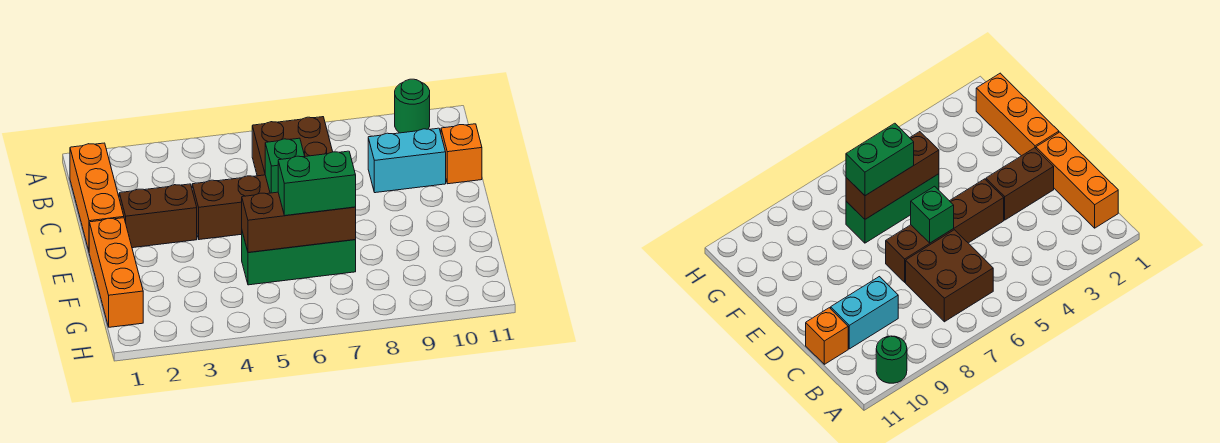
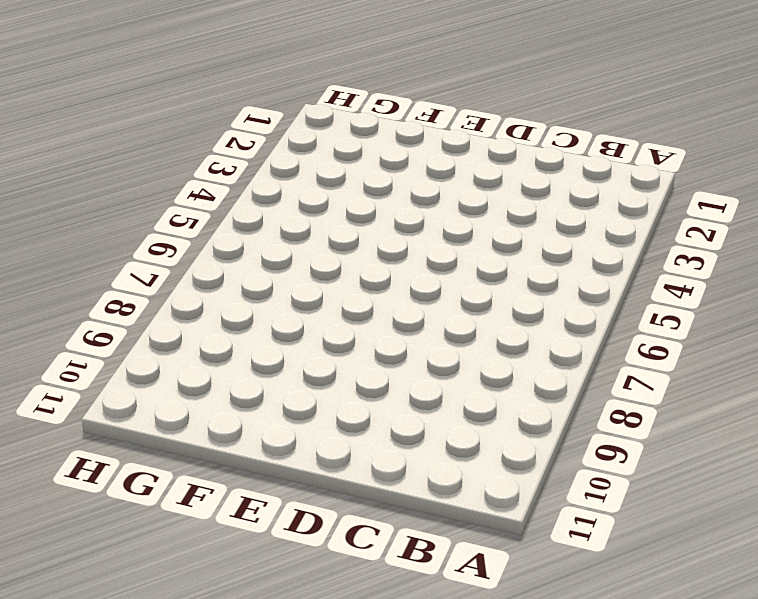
none -> green round brick A10 level 1
none -> orange brick B1:D1 level 1
none -> brown brick B6:C7 level 1

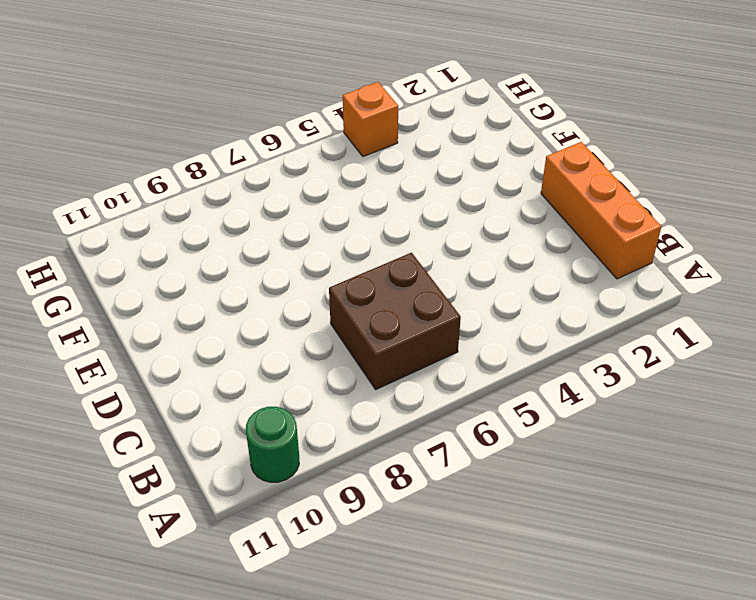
orange brick H4 level 1 -> orange brick C11 level 1
none -> cyan brick C9:C10 level 1
none -> brown brick D2:D3 level 1
none -> brown brick D4:D7 level 1

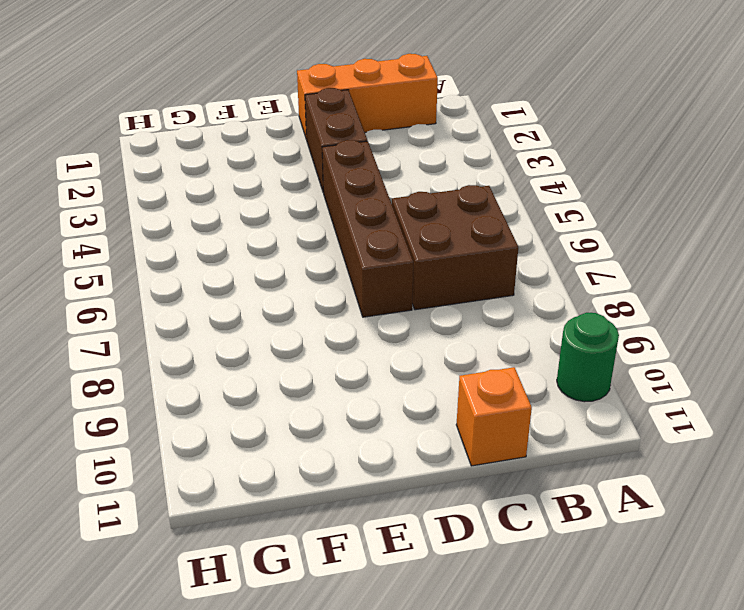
none -> cyan brick C9:C10 level 1
none -> orange brick E1:G1 level 1
none -> green brick F5:F7 level 1

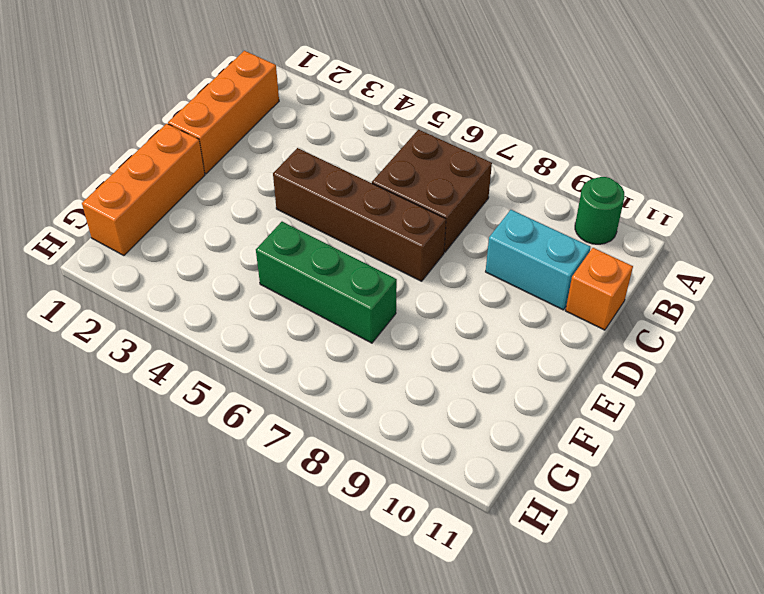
none -> brown brick D2:D3 level 1
none -> green brick D6 level 2
none -> brown brick F5:F7 level 2

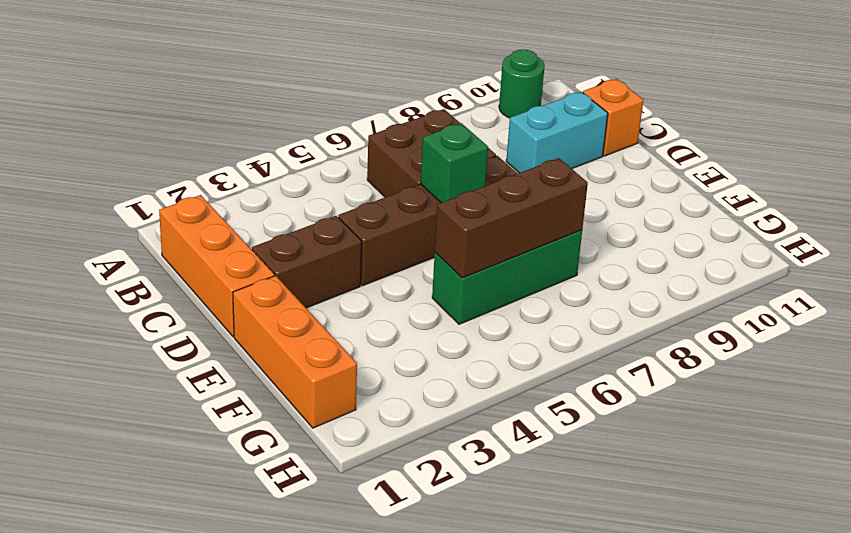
none -> green brick F6:F7 level 3

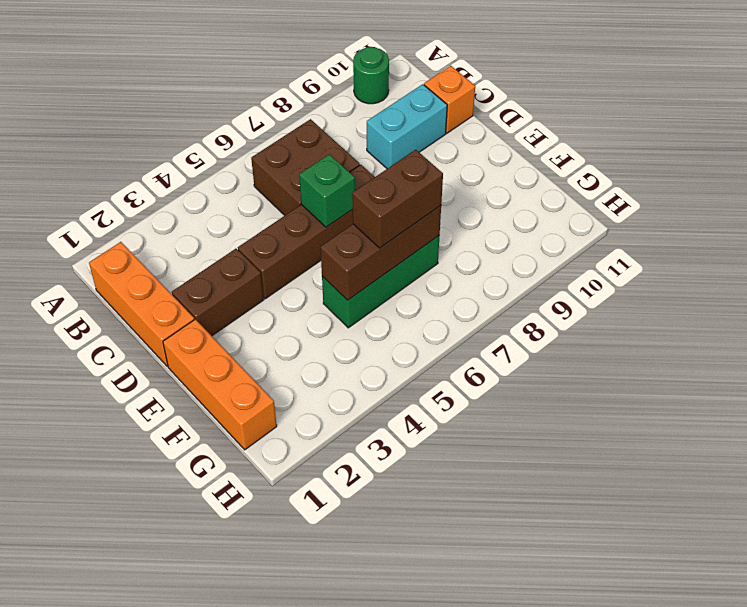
brown brick F6:F7 level 3 -> green brick F6:F7 level 3

